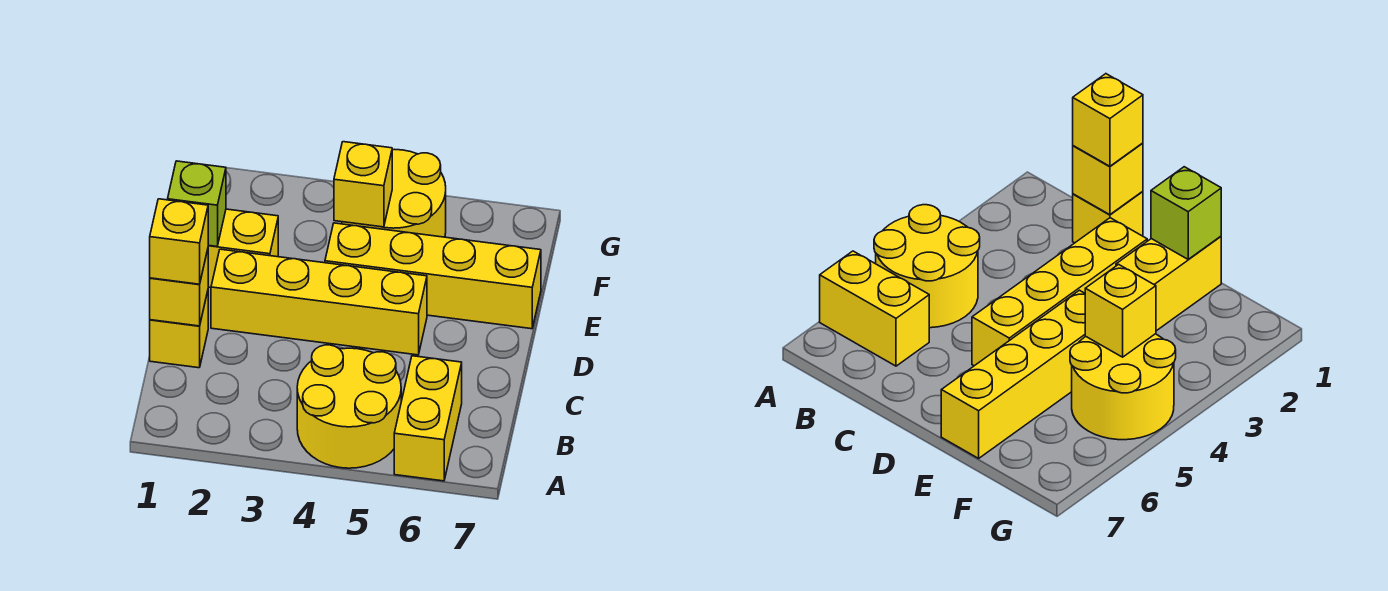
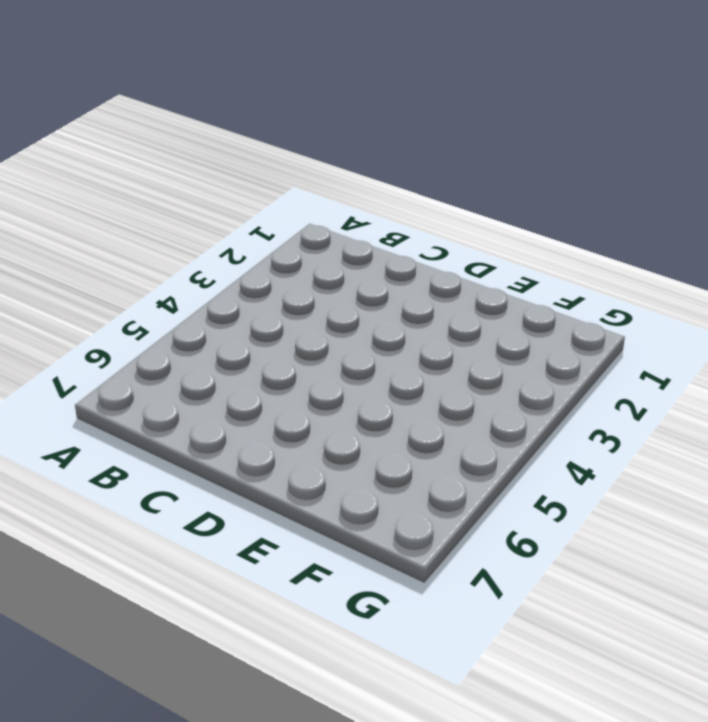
none -> yellow round brick A4:B5 level 1
none -> yellow brick A6:B6 level 1

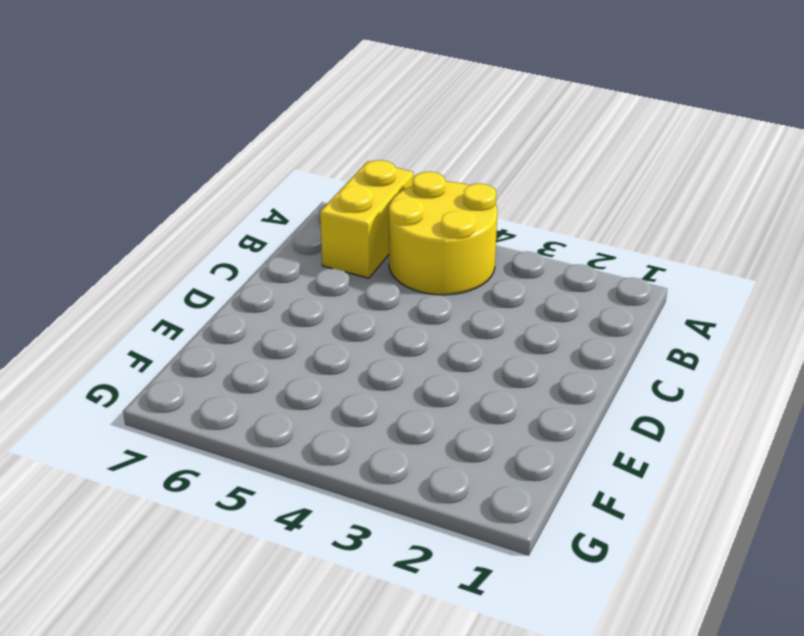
none -> yellow brick C1 level 1
none -> yellow brick D2:D5 level 1

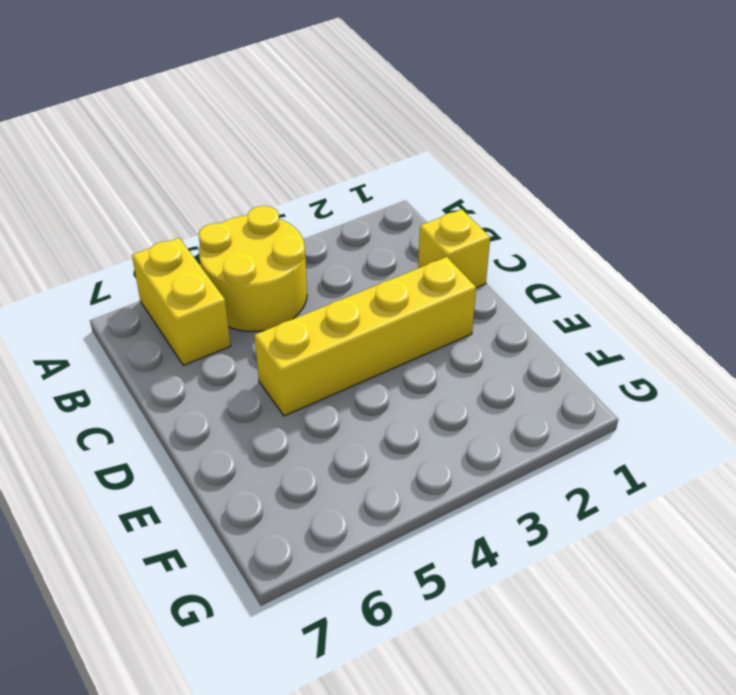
none -> yellow brick E1:E2 level 1
none -> yellow brick E4:E7 level 1

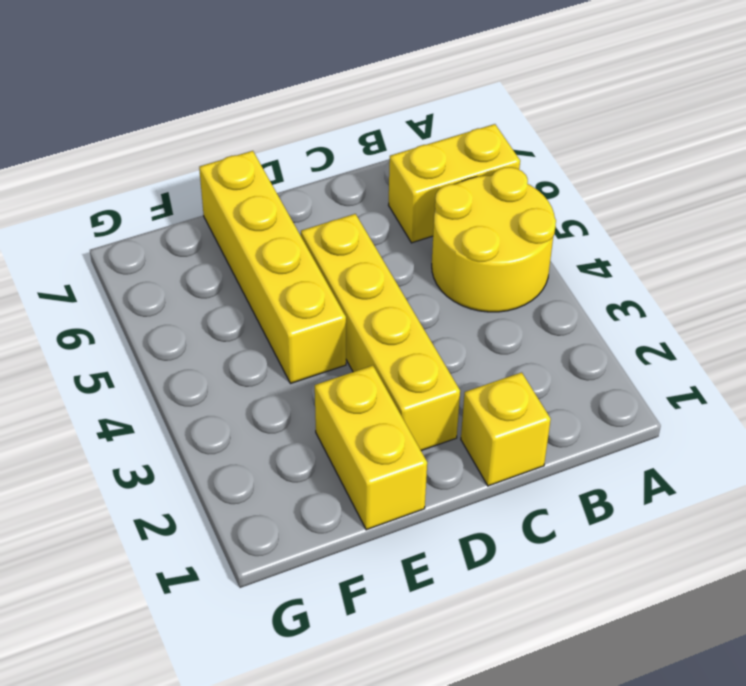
none -> yellow round brick F4:G5 level 1
none -> yellow brick C1 level 2

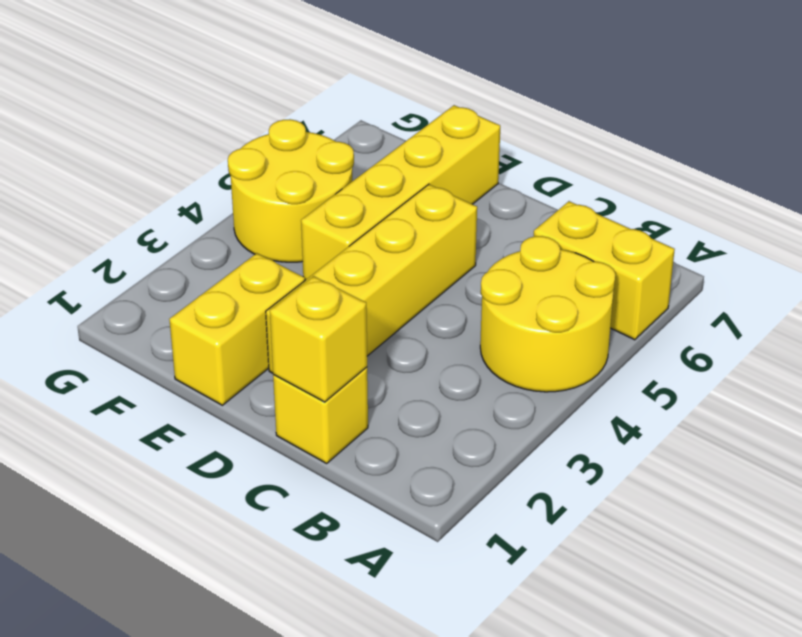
none -> lime brick E1 level 2
none -> yellow brick F4 level 2

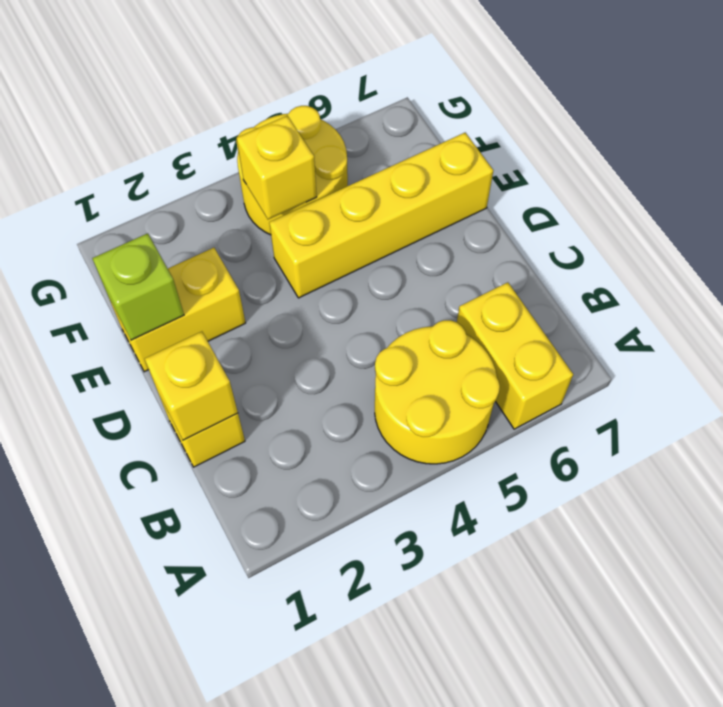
none -> yellow brick D2:D5 level 1
none -> yellow brick C1 level 3

